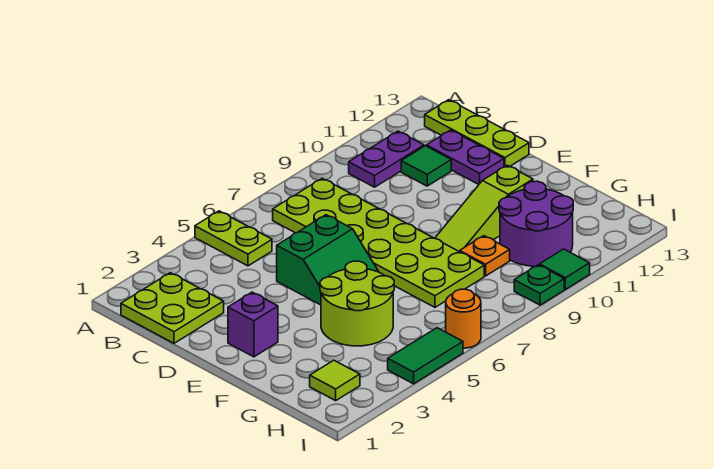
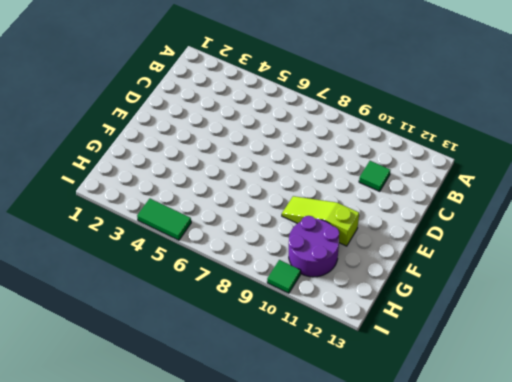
none -> lime plate A5:B5 level 1
none -> lime plate B1:C2 level 1
none -> lime plate B7:G8 level 1

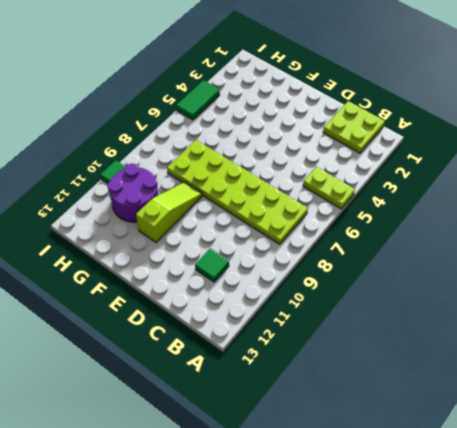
none -> purple plate B10:B11 level 1
none -> lime plate B13:D13 level 1
none -> purple plate C12:D12 level 1

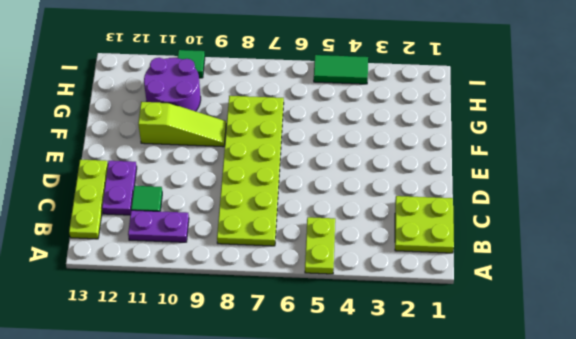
none -> green slope D5:E6 level 1 top D
none -> purple brick E2 level 1
none -> lime round brick F4:G5 level 1

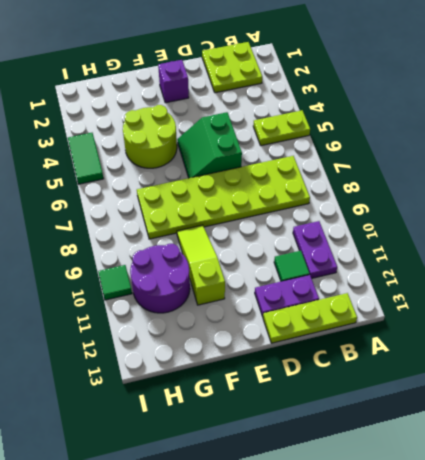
none -> orange plate G9 level 1
none -> lime tile H2 level 1
none -> orange round brick I6 level 1

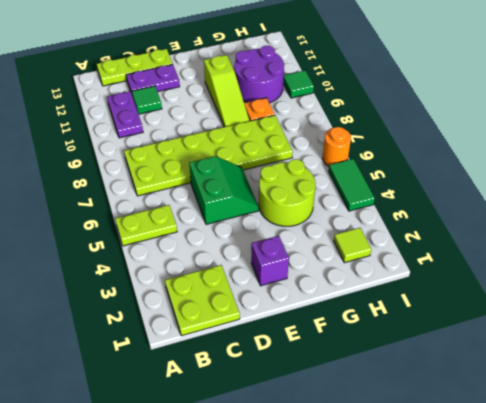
none -> green plate I9 level 1

